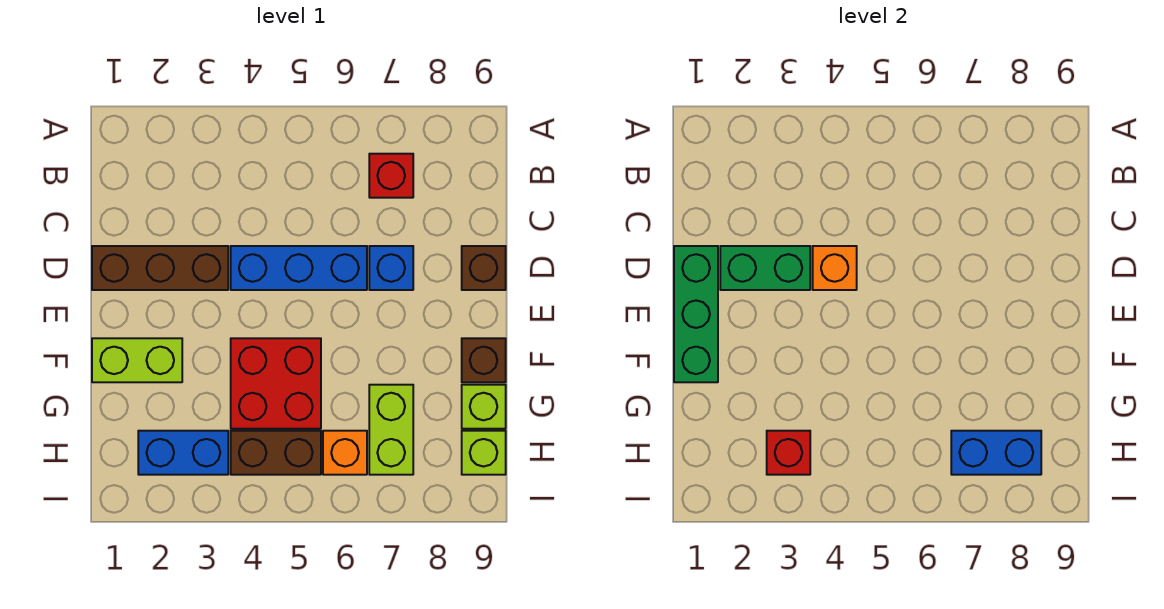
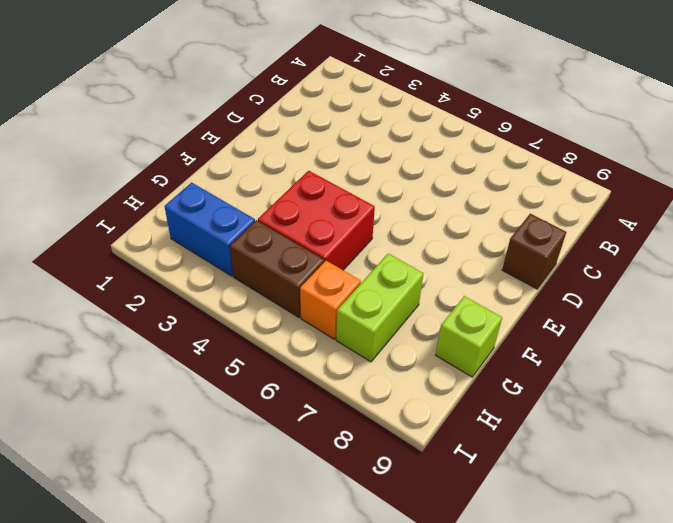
none -> red brick B7 level 1
none -> brown brick D1:D3 level 1
none -> blue brick D4:D6 level 1

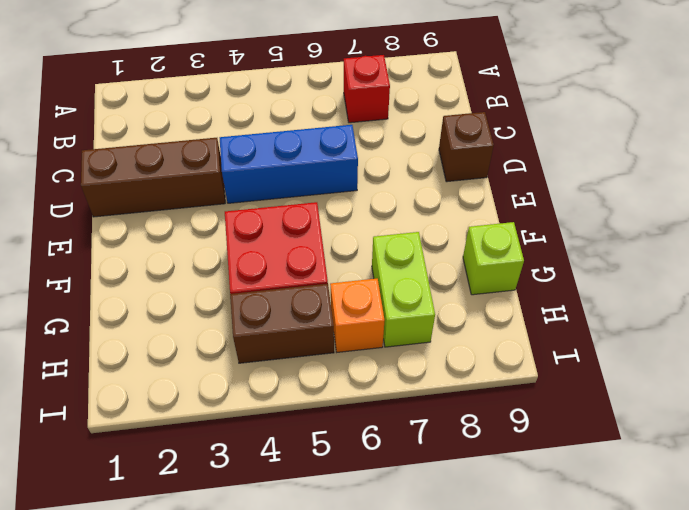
none -> blue brick D7 level 1
none -> lime brick F1:F2 level 1
none -> brown brick F9 level 1

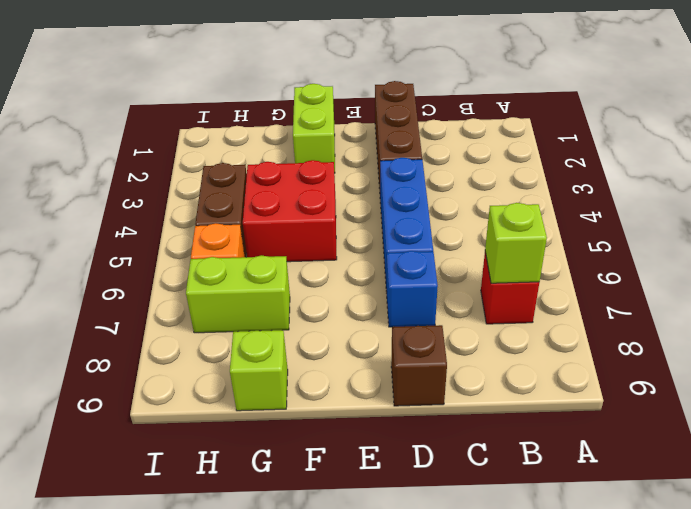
lime brick B7 level 2 -> lime brick H9 level 1
none -> brown brick F9 level 1
none -> blue brick H2:H3 level 1
none -> green brick D1:F1 level 2

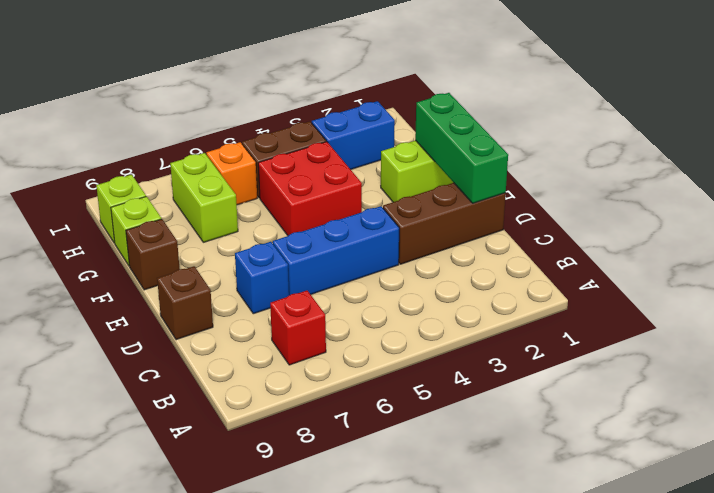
none -> green brick D2:D3 level 2
none -> orange brick D4 level 2
none -> red brick H3 level 2

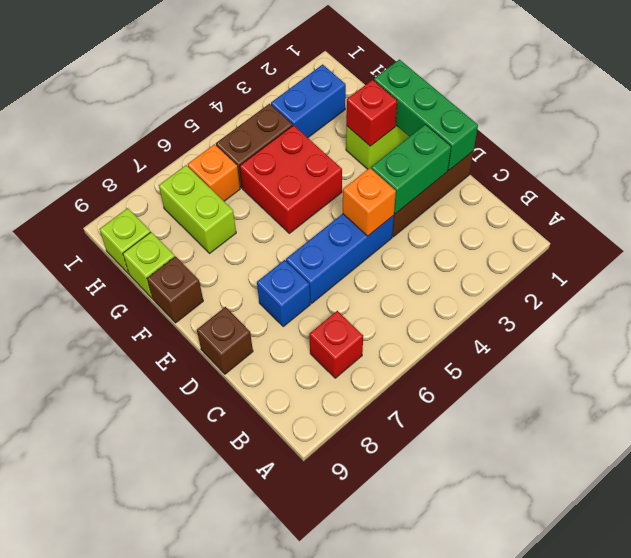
red brick F2 level 2 -> red brick H3 level 2
none -> blue brick H7:H8 level 2

